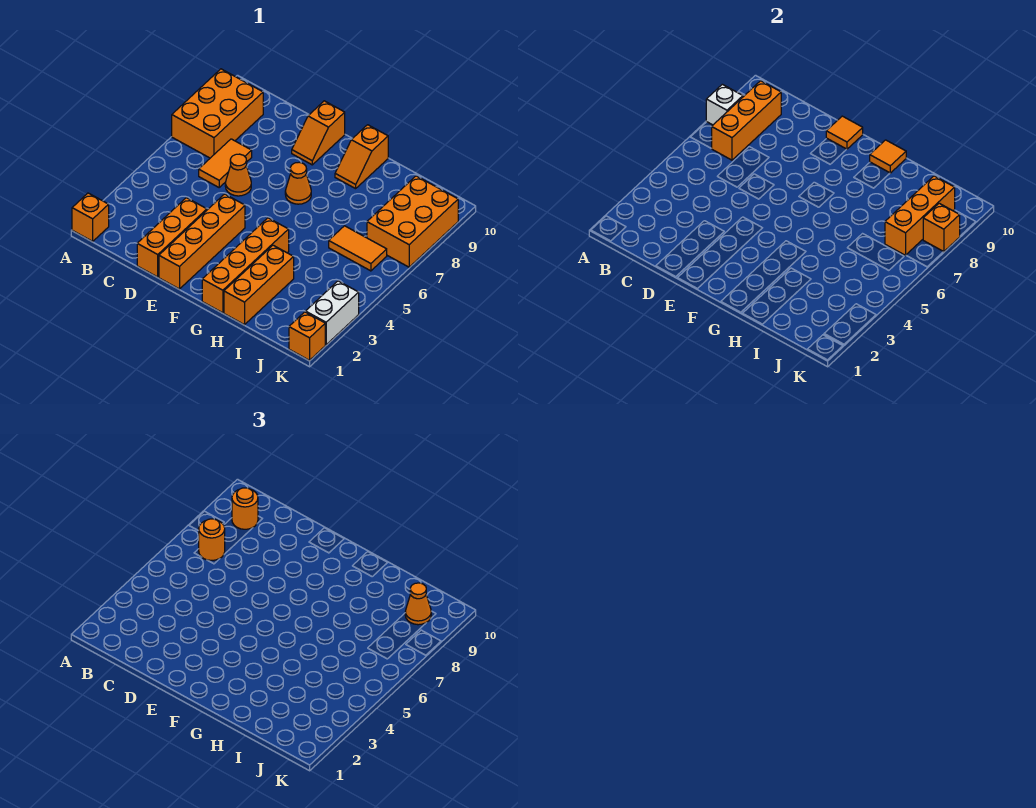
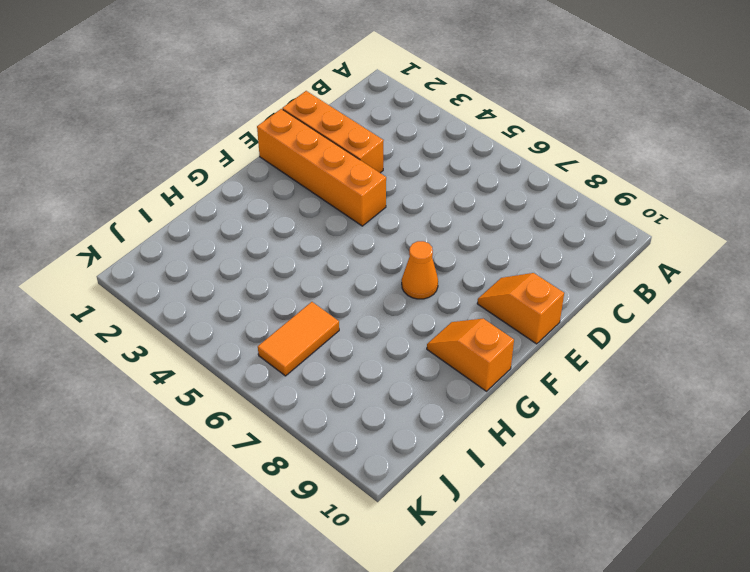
none -> orange brick A1 level 1
none -> orange brick A7:B9 level 1
none -> orange tile C6:C7 level 1

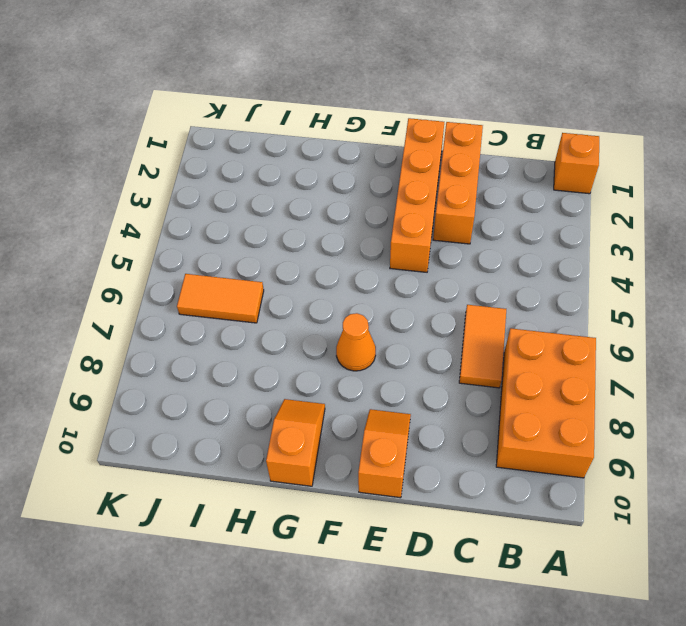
none -> orange cone D6 level 1
none -> orange brick G1:G4 level 1
none -> orange brick H1:H3 level 1

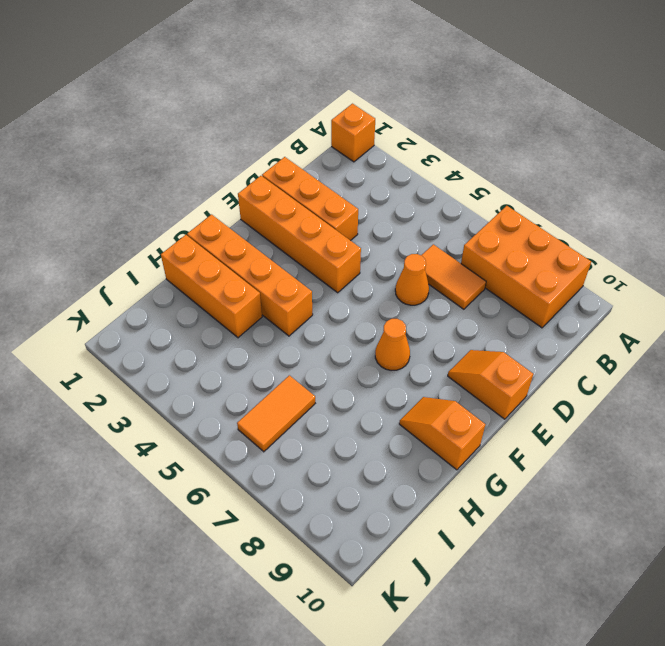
none -> orange brick J7:K9 level 1
none -> orange brick K1 level 1
none -> white brick K2:K3 level 1

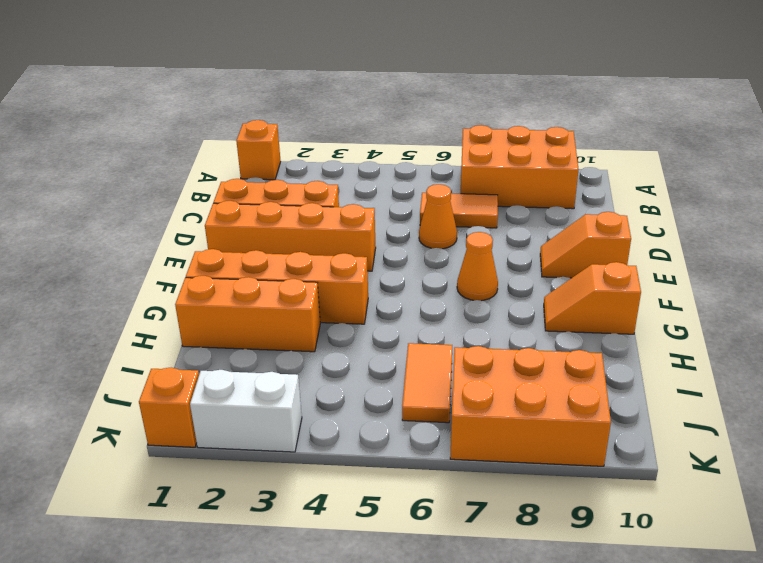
none -> white brick A8 level 2
none -> orange brick B7:B9 level 2
none -> orange tile E10 level 2

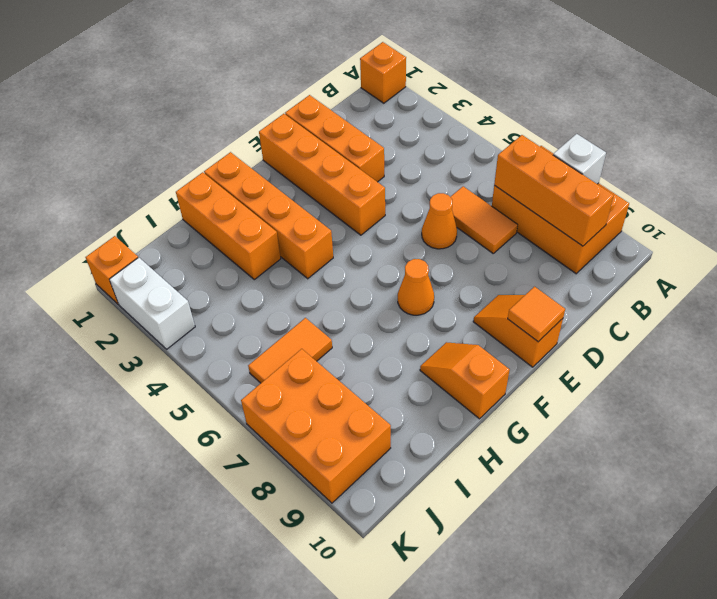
none -> orange tile G10 level 2
none -> orange brick J7:J9 level 2
none -> orange brick K8 level 2

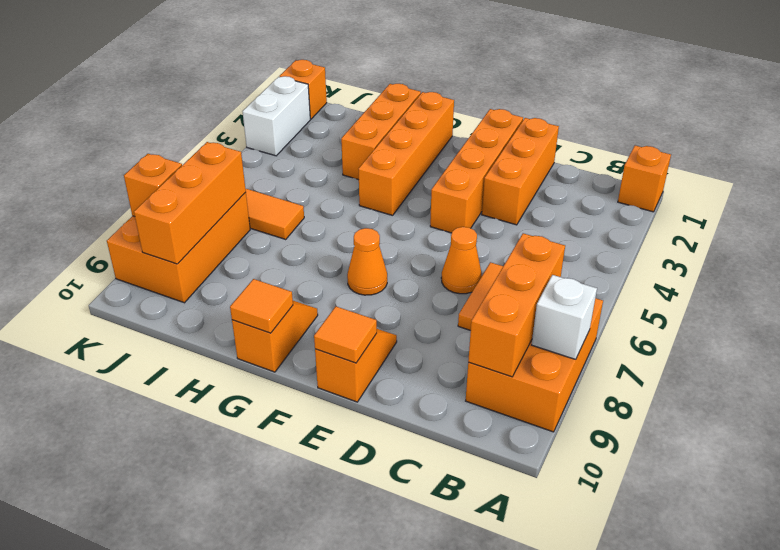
none -> orange round brick B7 level 3
none -> orange round brick B9 level 3
none -> orange cone J9 level 3

